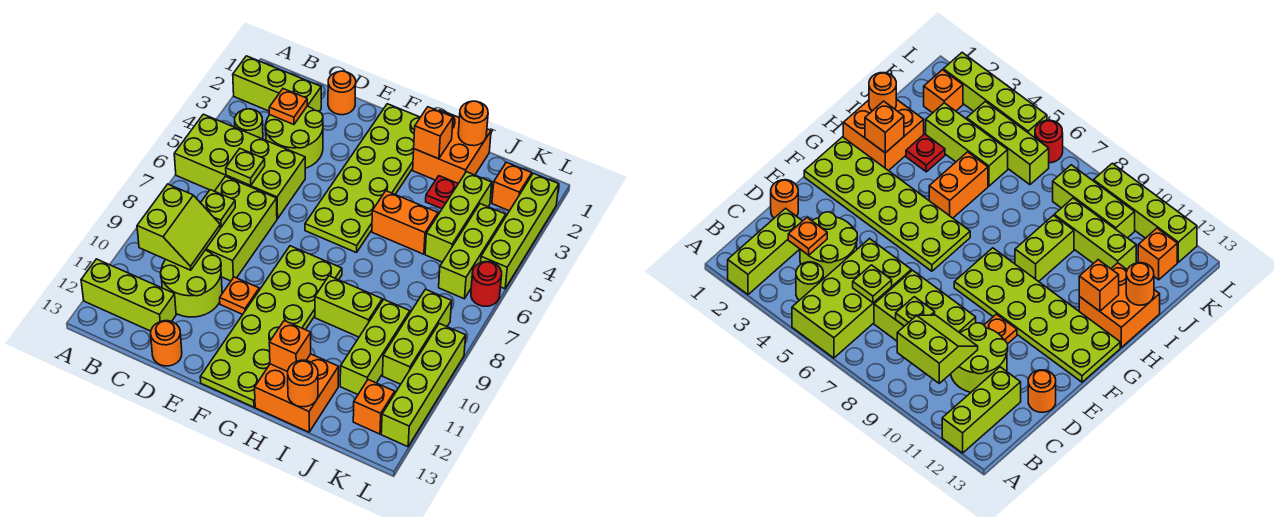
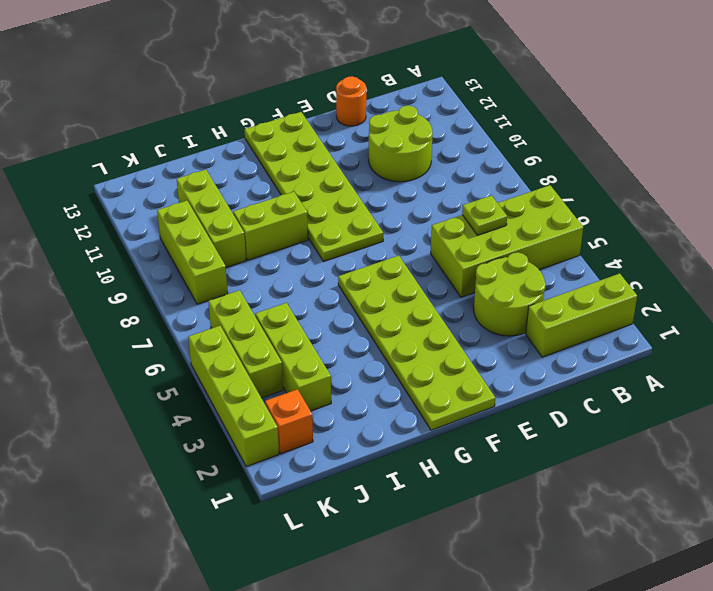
none -> lime brick A12:C12 level 1
none -> lime round brick B4 level 1
none -> lime brick C7:D9 level 1
none -> orange round brick D1 level 1

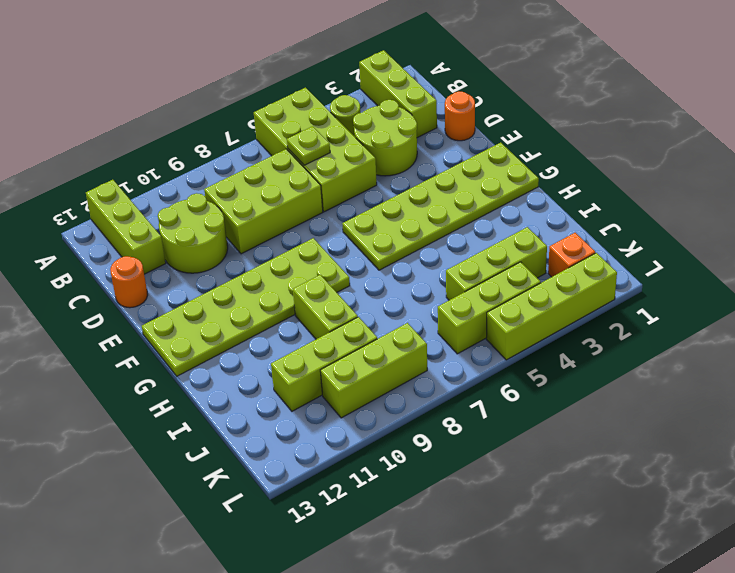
none -> orange plate E10 level 1
none -> orange brick H1:I2 level 1
none -> orange brick H5:I5 level 1
none -> orange brick H12:I13 level 1

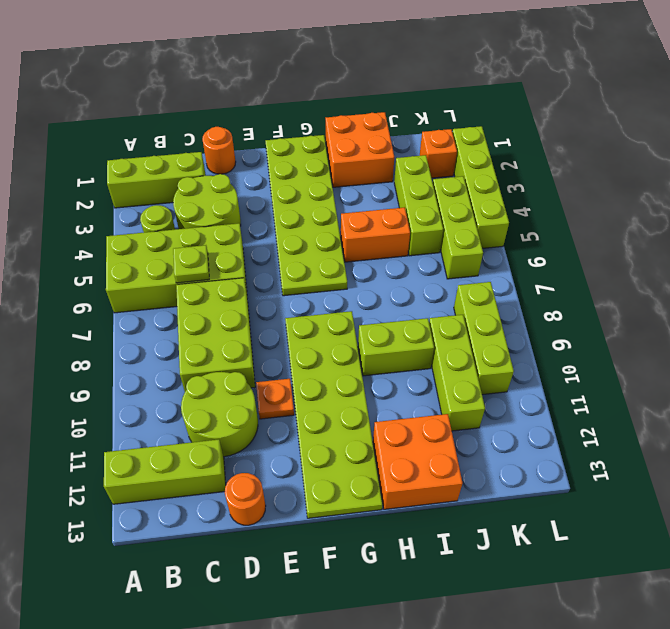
none -> red plate I3 level 1
none -> orange brick K12 level 1
none -> red round brick L6 level 1
none -> lime brick L9:L12 level 1

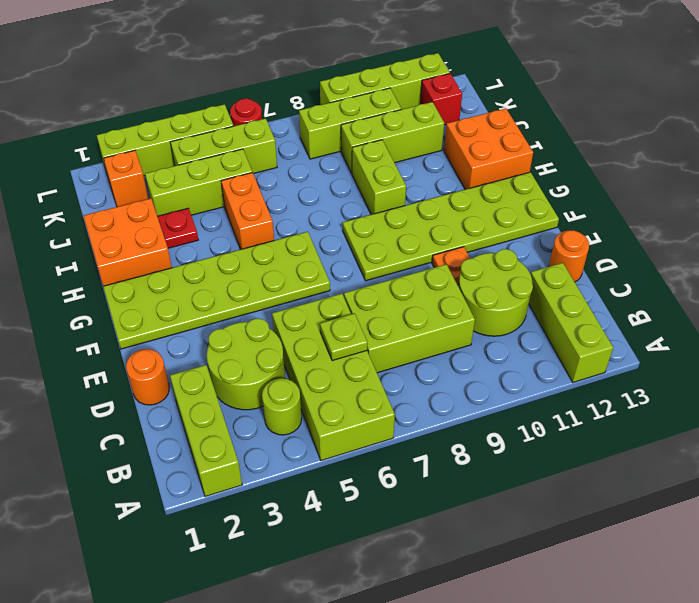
red brick K12 level 1 -> orange brick K12 level 1
none -> lime slope B9:C10 level 2 top B
none -> orange plate C3 level 2
none -> lime plate C8 level 2
none -> orange brick H2 level 2

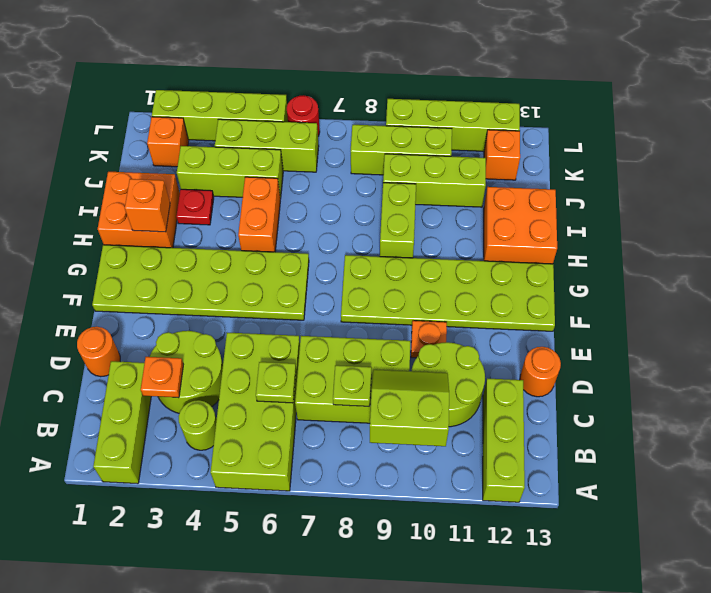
none -> orange brick H12 level 2
none -> orange round brick I1 level 2
none -> orange round brick I13 level 2

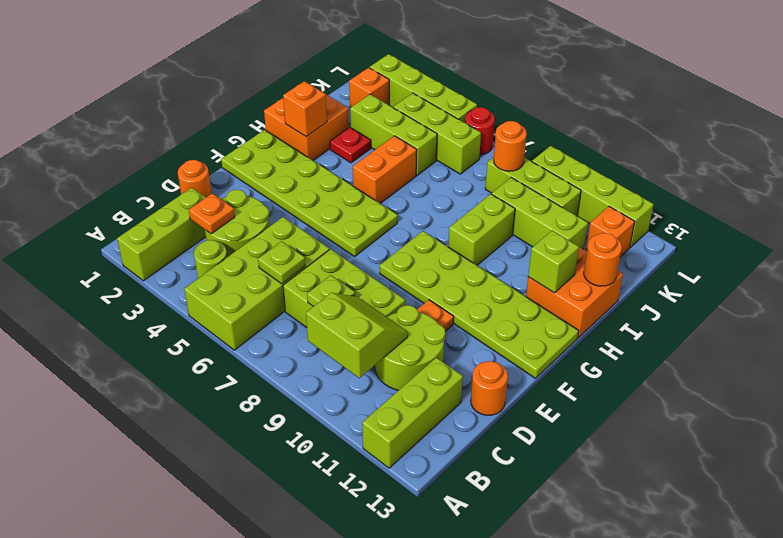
lime brick H12 level 2 -> orange brick H12 level 2
orange round brick K8 level 2 -> orange round brick I1 level 2

